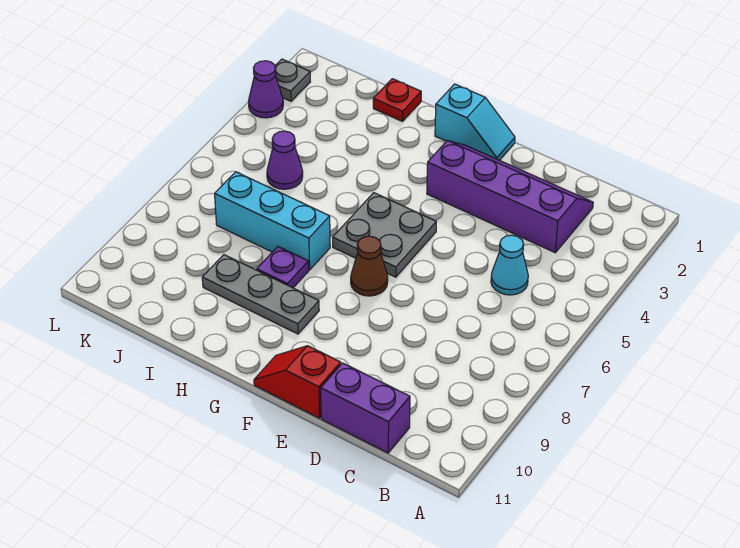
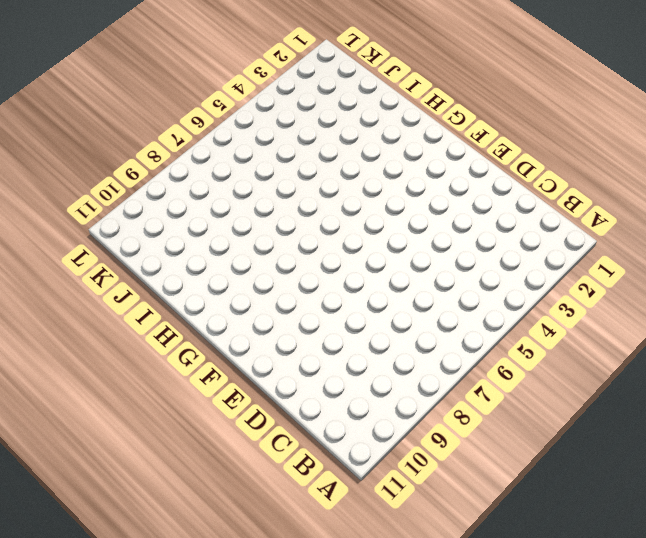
none -> purple slope C2:F3 level 1 top 3
none -> cyan cone C5 level 1
none -> purple brick C11:D11 level 1

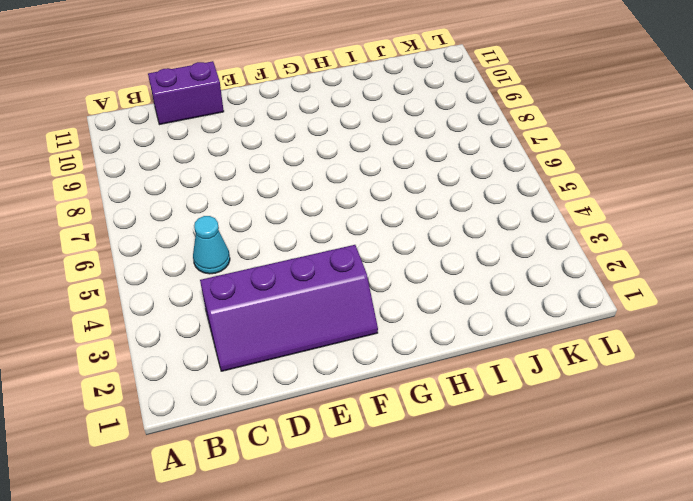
none -> red slope E11:F11 level 1 top E
none -> cyan slope F1:G1 level 1 top G
none -> grey plate F5:G6 level 1

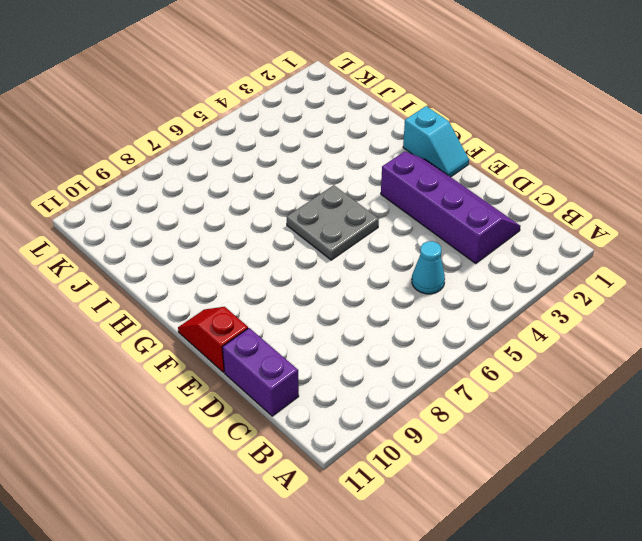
none -> brown cone F7 level 1
none -> grey plate G9:I9 level 1
none -> cyan brick H7:J7 level 1

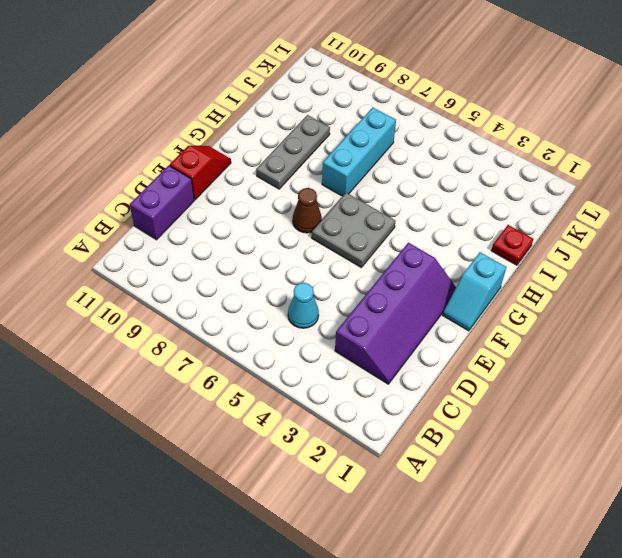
none -> purple plate H8 level 1
none -> purple cone J5 level 1
none -> grey plate L2 level 1

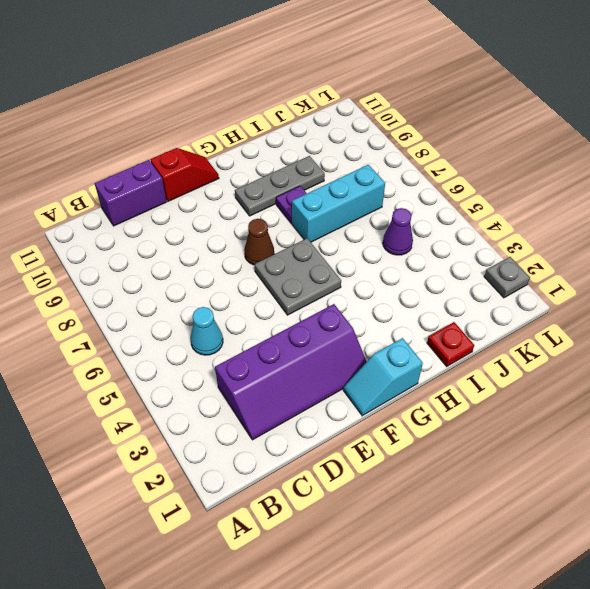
none -> purple cone L3 level 1

